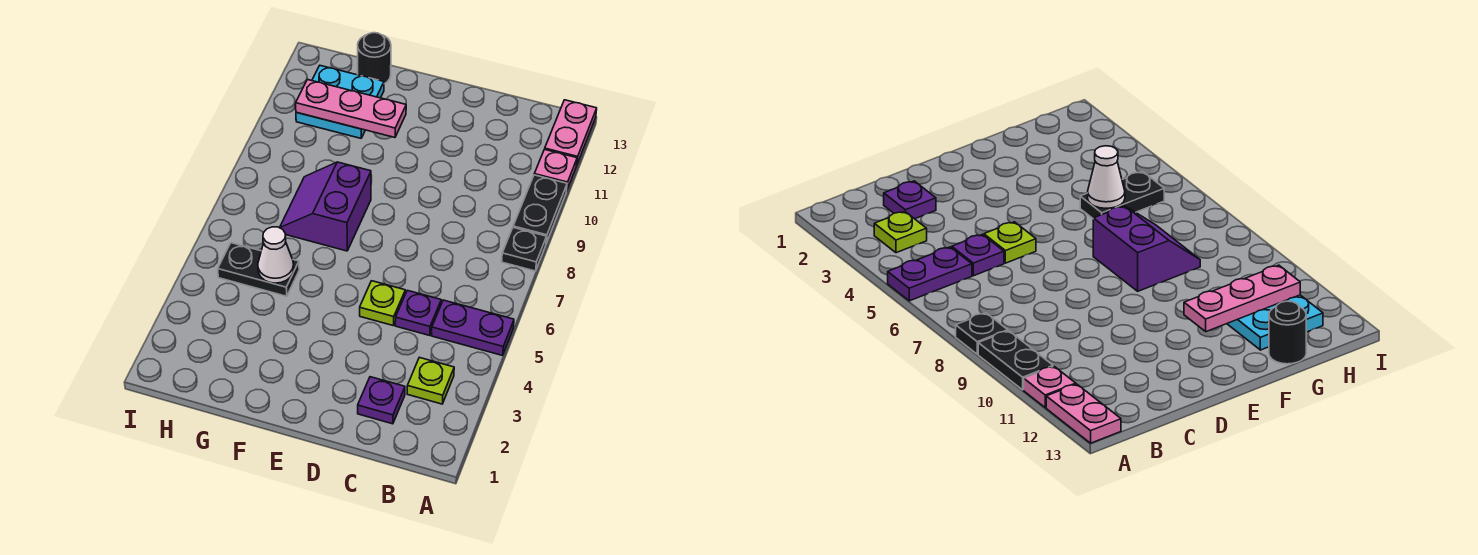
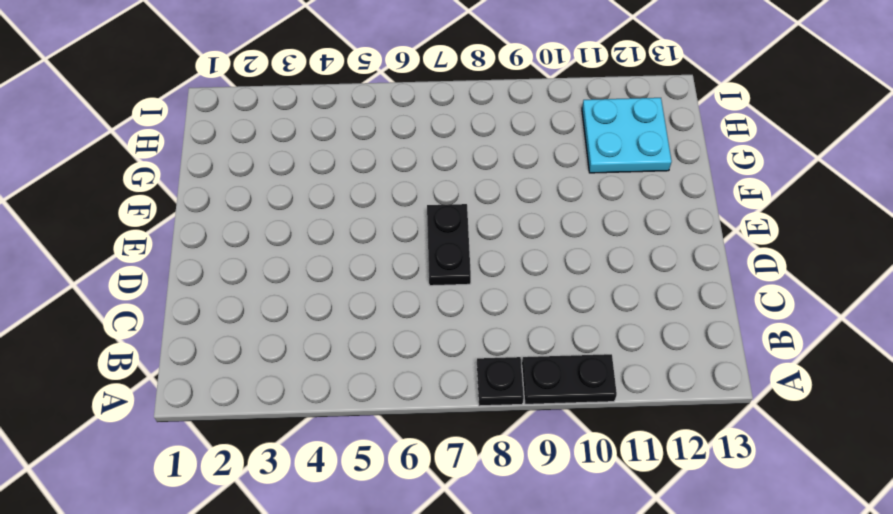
black plate D7:E7 level 1 -> black plate G5:H5 level 1
none -> purple plate A5:B5 level 1
none -> pink plate A11 level 1
none -> pink plate A12:A13 level 1

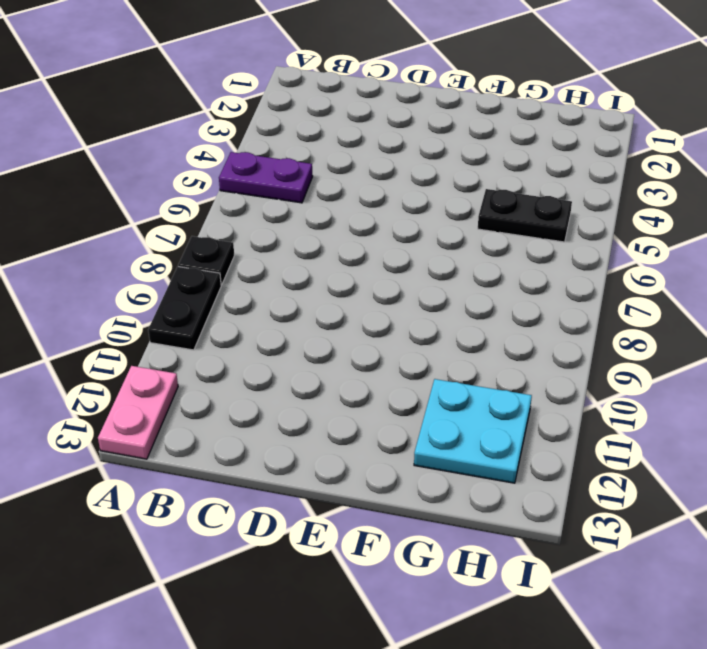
none -> pink plate A11 level 1
none -> lime plate B3 level 1
none -> purple plate C2 level 1

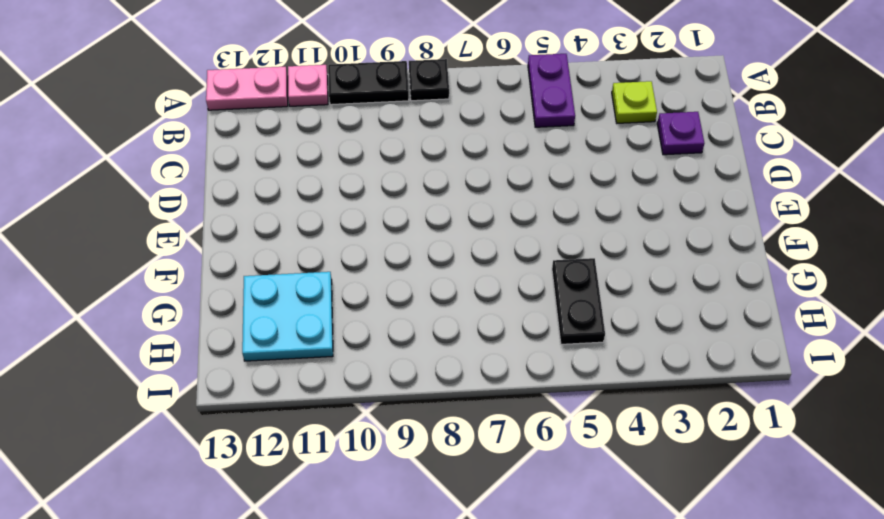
none -> purple plate C5 level 1
none -> lime plate D5 level 1
none -> purple slope F7:G8 level 1 top F

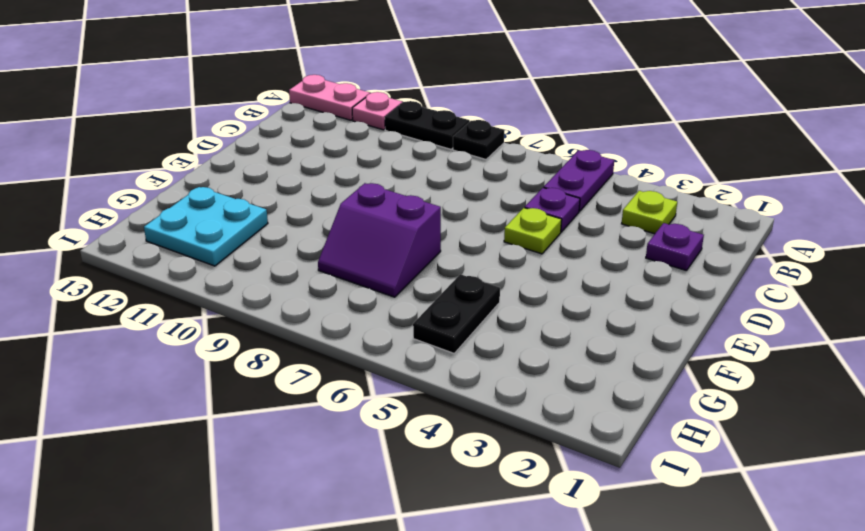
none -> black round brick G13 level 1
none -> pink plate F11:H11 level 2
none -> white cone G5 level 2

